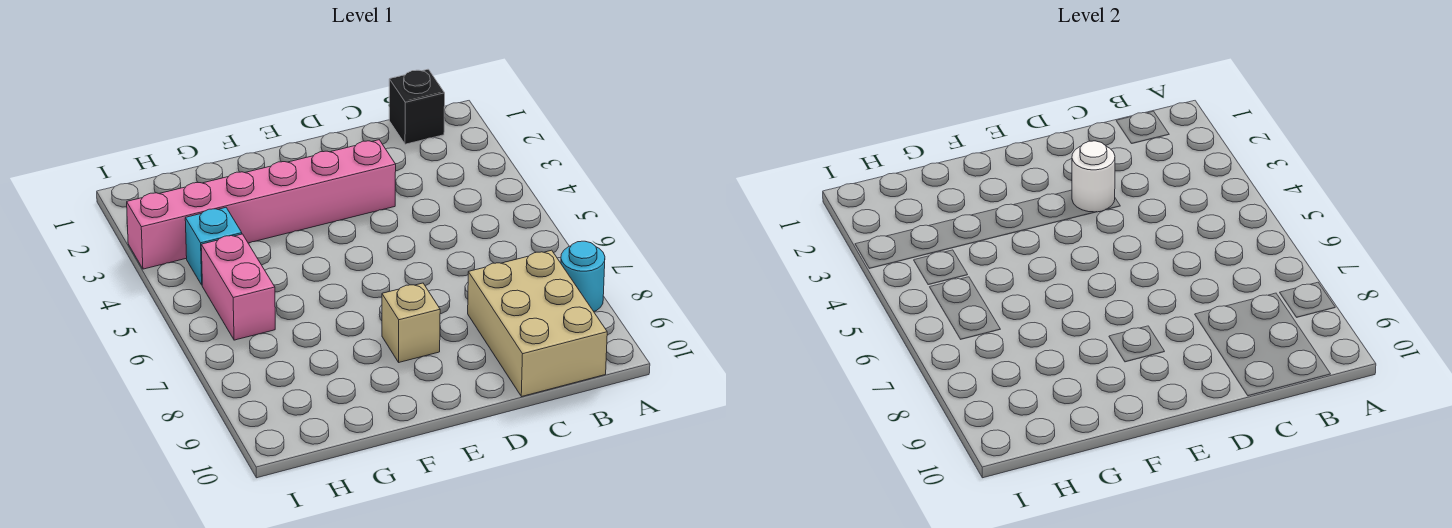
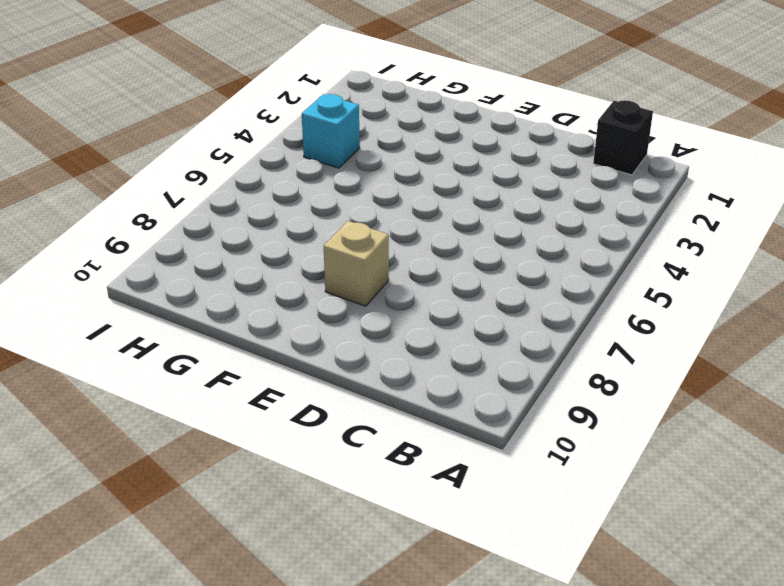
none -> cyan round brick A8 level 1
none -> tan brick B8:C10 level 1

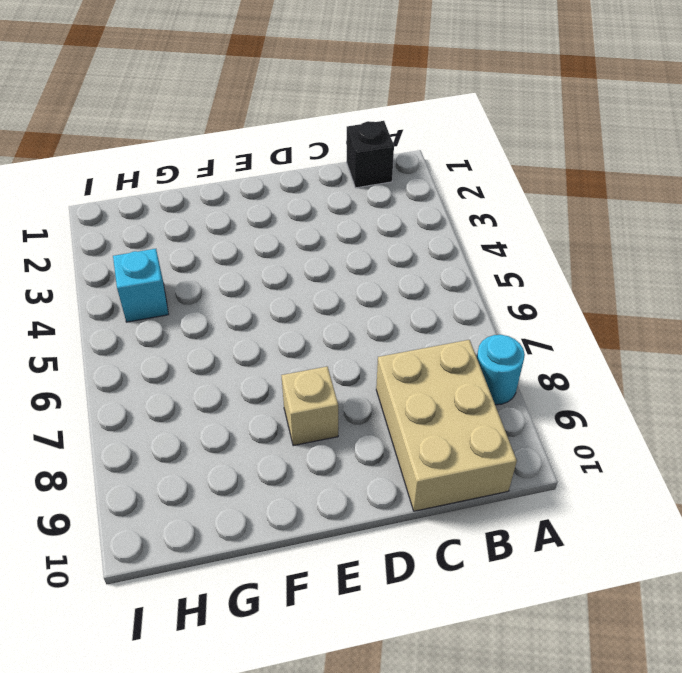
none -> pink brick D3:I3 level 1
none -> pink brick H5:H6 level 1

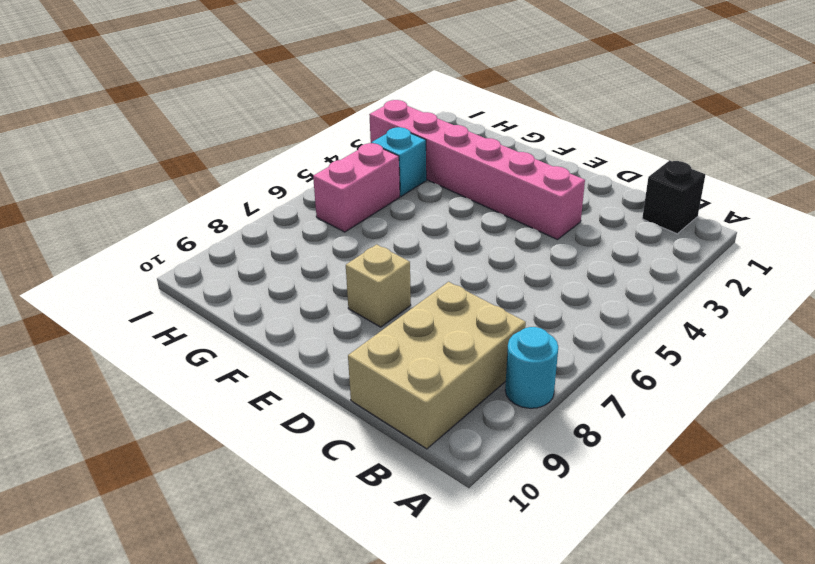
none -> white round brick D3 level 2

